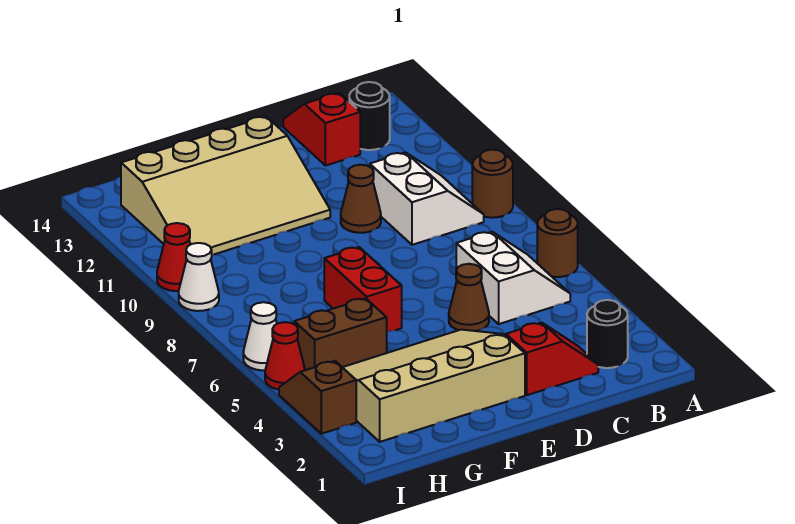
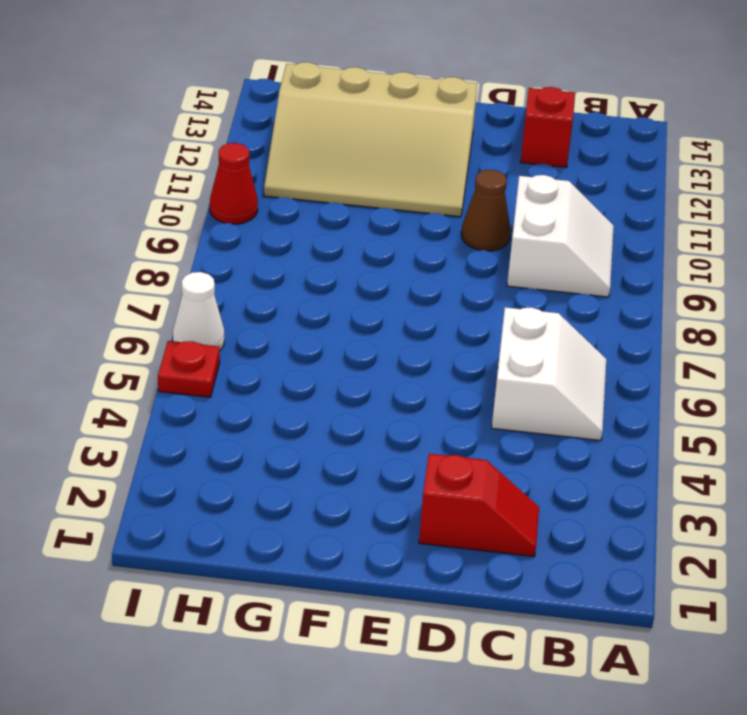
red plate I5 level 1 -> red cone I5 level 1
none -> brown round brick A6 level 1
none -> brown round brick A9 level 1
none -> black round brick B2 level 1

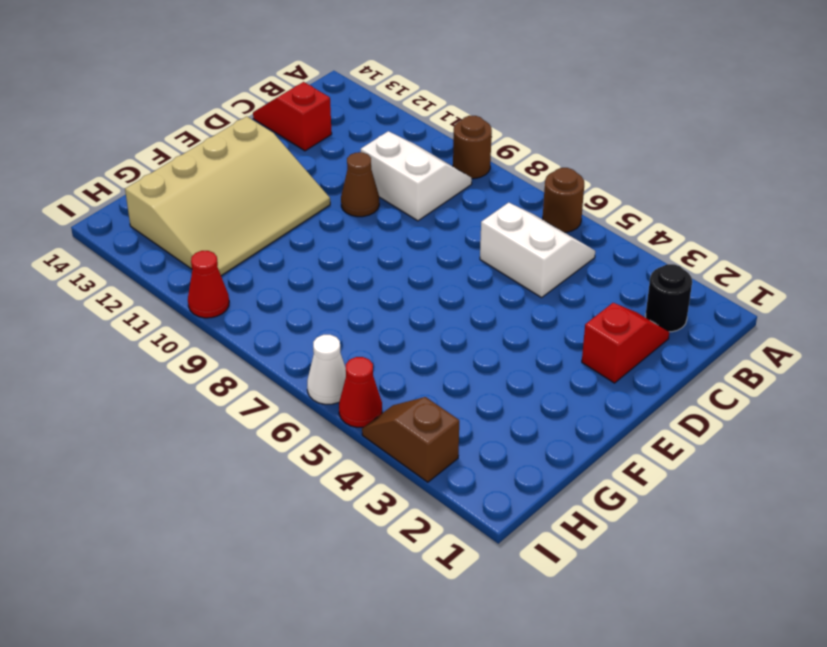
none -> black round brick B13 level 1
none -> brown cone D5 level 1
none -> tan slope E2:H4 level 1 top 2

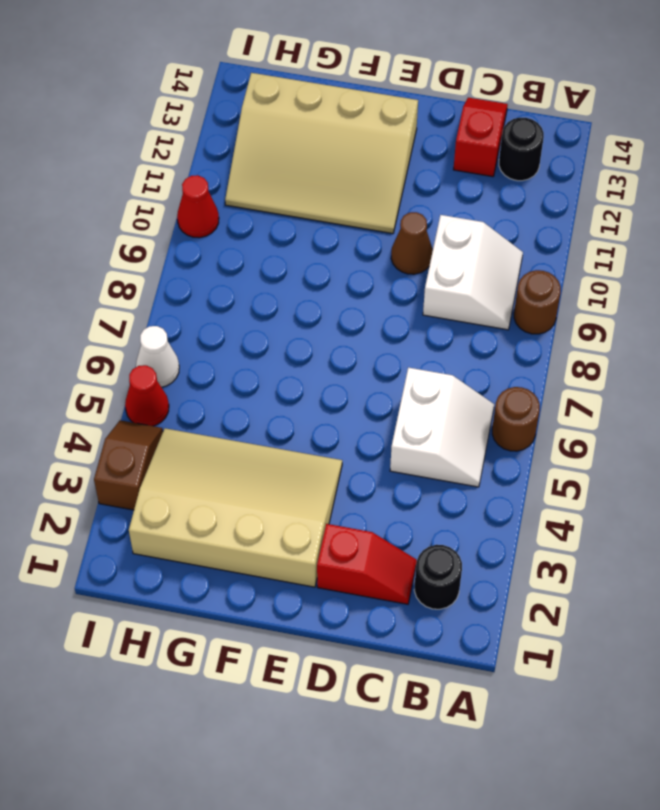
none -> brown cone D5 level 1
none -> red brick F6:F7 level 1
none -> brown brick G5:H5 level 1

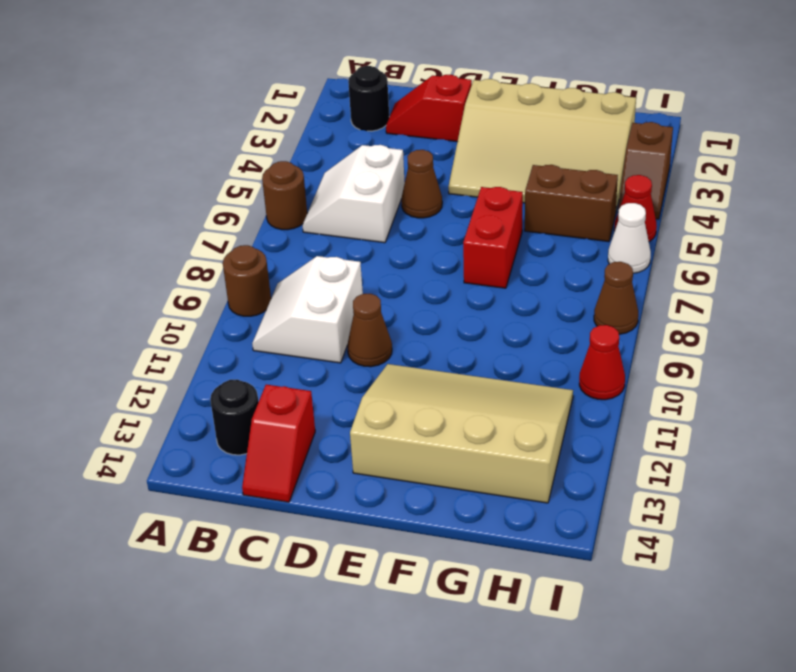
brown cone I8 level 1 -> none
none -> white cone I9 level 1

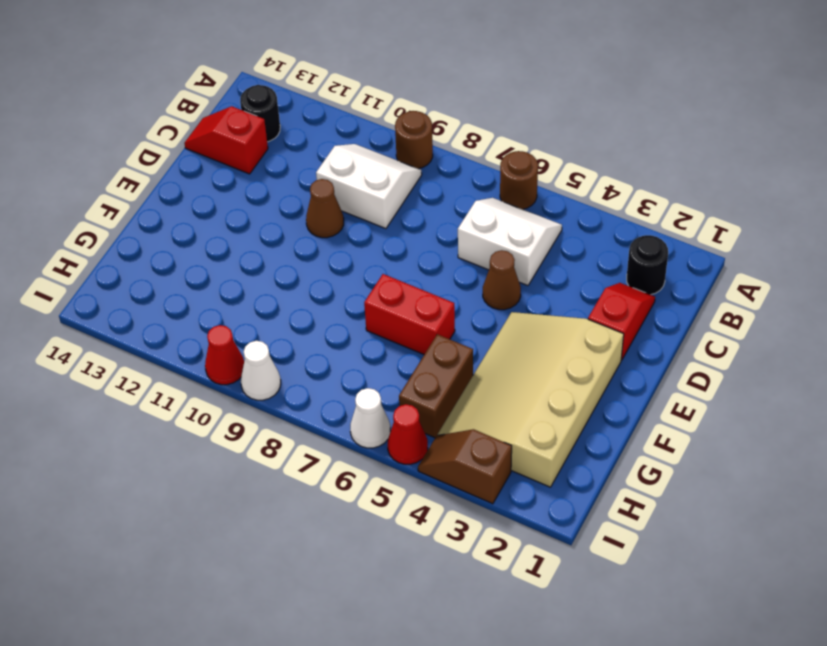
none -> tan slope E11:H13 level 1 top 13

